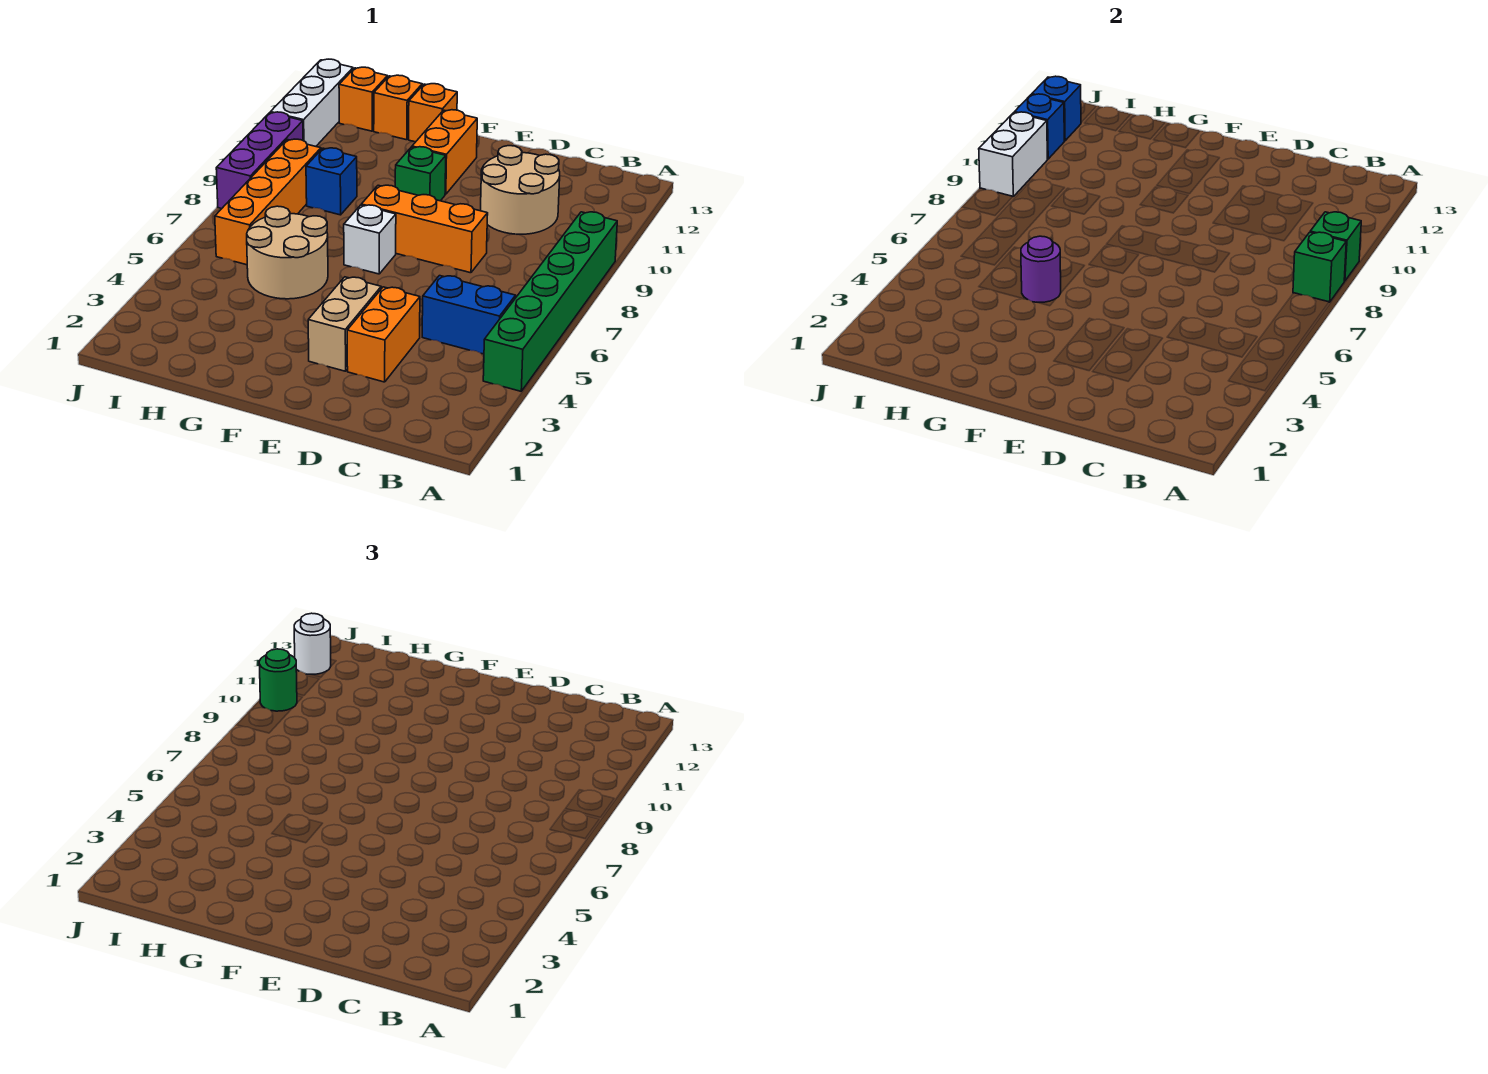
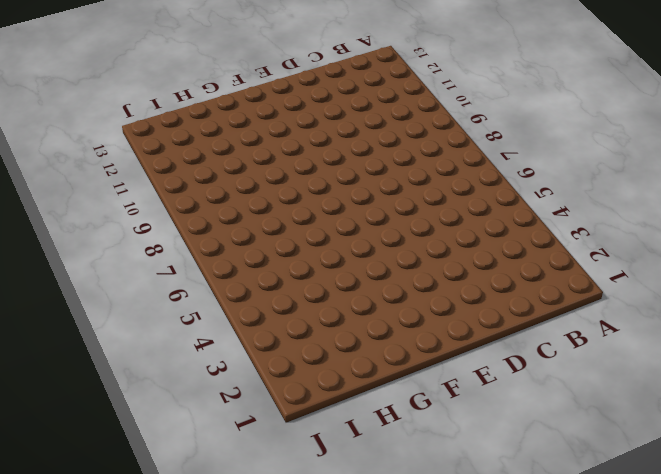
none -> green brick A4:A9 level 1
none -> blue brick B5:C5 level 1
none -> tan round brick C10:D11 level 1

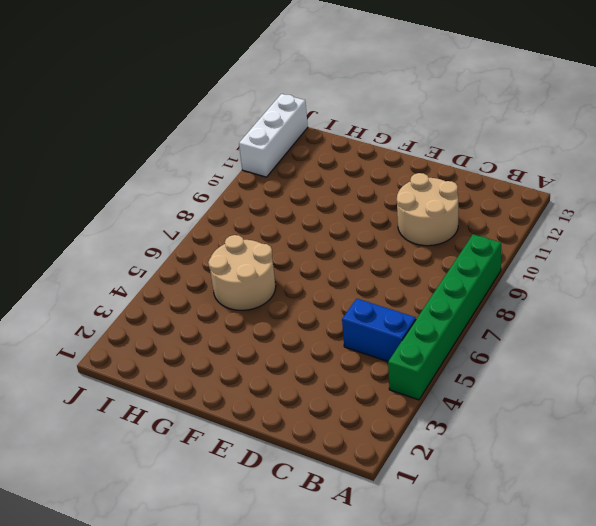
none -> orange brick D3:D4 level 1
none -> orange brick D8:F8 level 1
none -> tan brick E3:E4 level 1

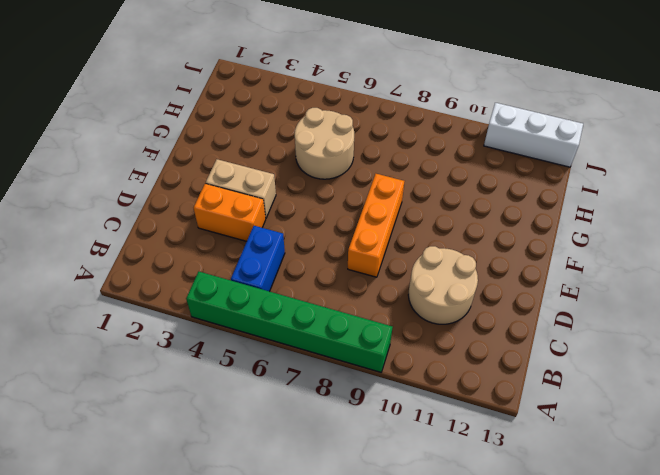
none -> white brick F7 level 1
none -> green brick F10 level 1
none -> orange brick F11:F12 level 1

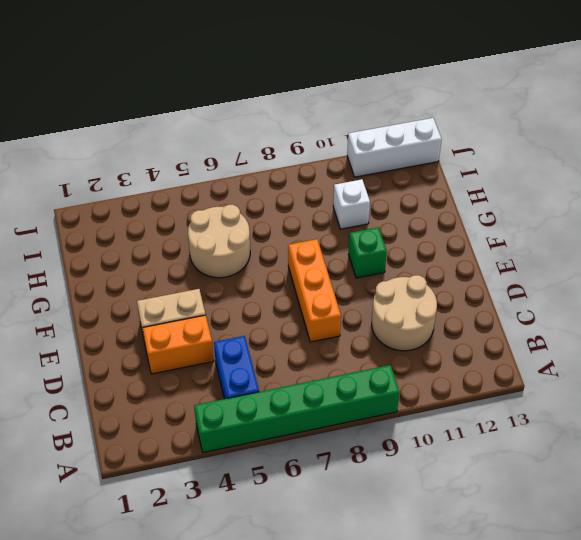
white brick H10 level 1 -> white brick F7 level 1
none -> orange brick F11:F12 level 1
none -> orange brick G13 level 1
none -> blue brick H9 level 1

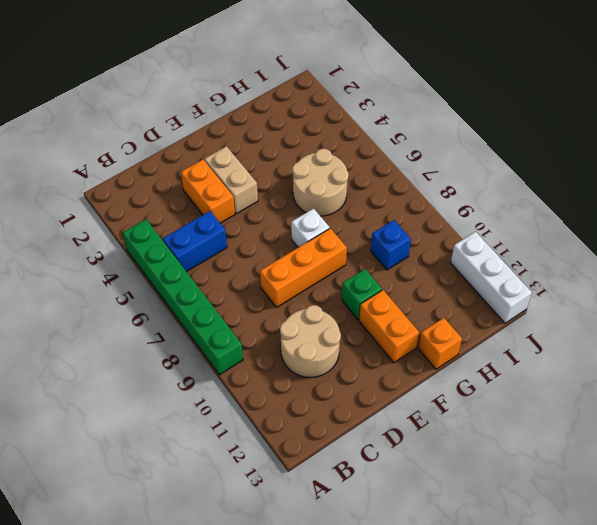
none -> orange brick H13 level 1
none -> orange brick I6:I9 level 1
none -> orange brick I13 level 1

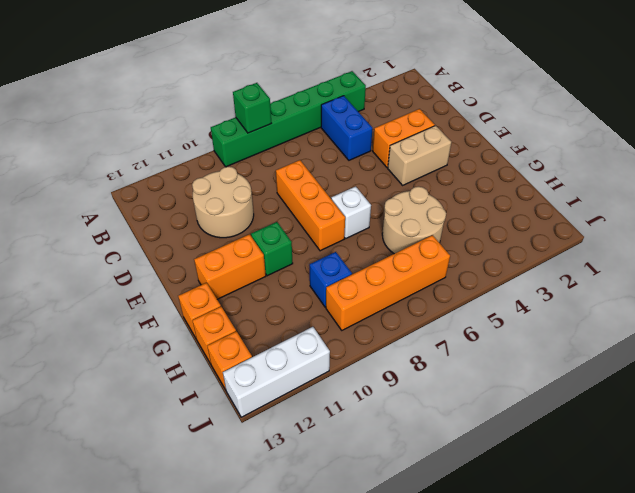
none -> purple brick J8:J10 level 1
none -> green brick A9 level 2
none -> purple round brick G5 level 2

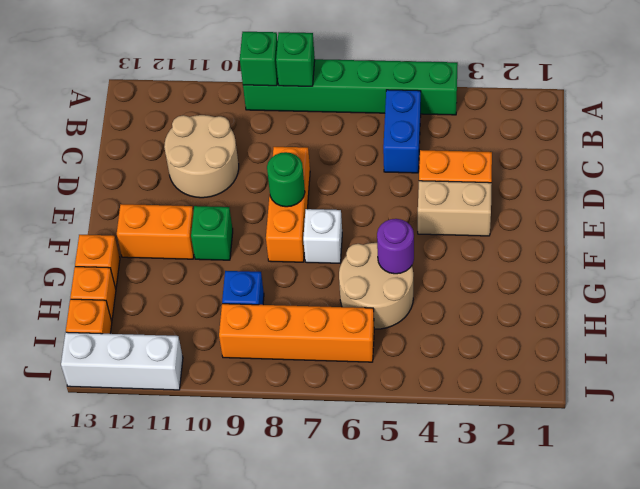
green round brick E8 level 2 -> green round brick J10 level 3
none -> purple brick J8:J10 level 1
none -> white brick J9:J10 level 2
none -> blue brick J11 level 2

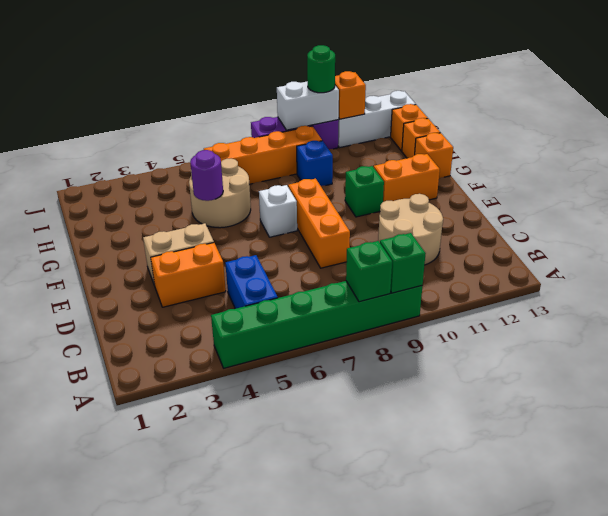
orange brick J11 level 2 -> blue brick J11 level 2
none -> blue brick J12 level 2
none -> white round brick J12 level 3

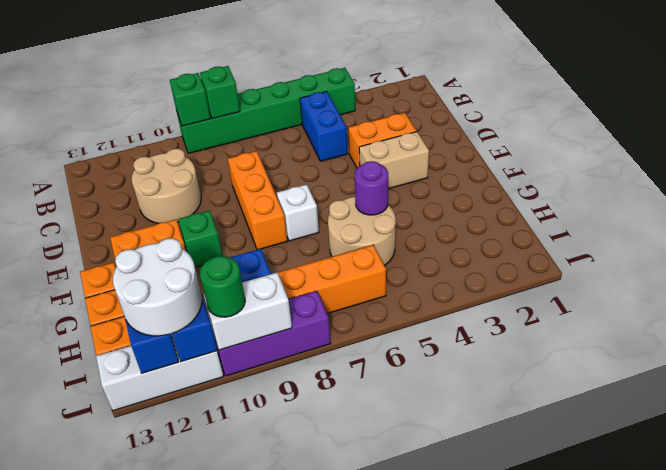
white round brick I11:J12 level 3 -> white round brick J12 level 3

